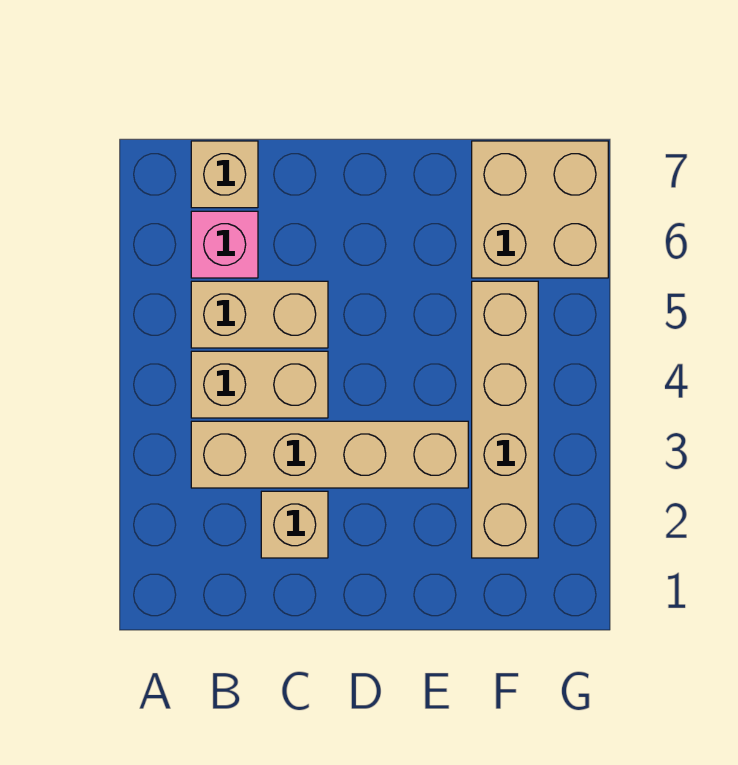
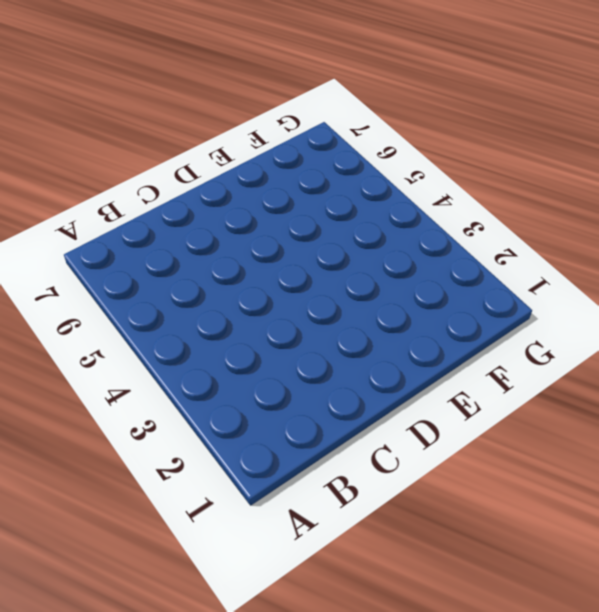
none -> tan brick B3:E3 level 1
none -> tan brick B4:C4 level 1

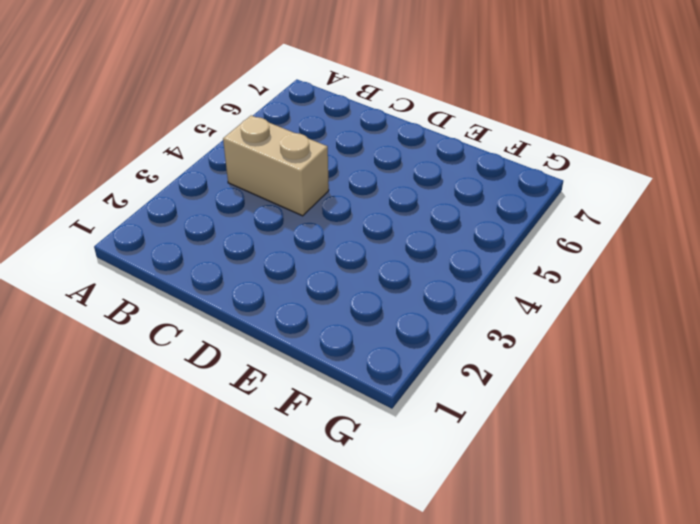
none -> tan brick B3:E3 level 1
none -> tan brick B5:C5 level 1

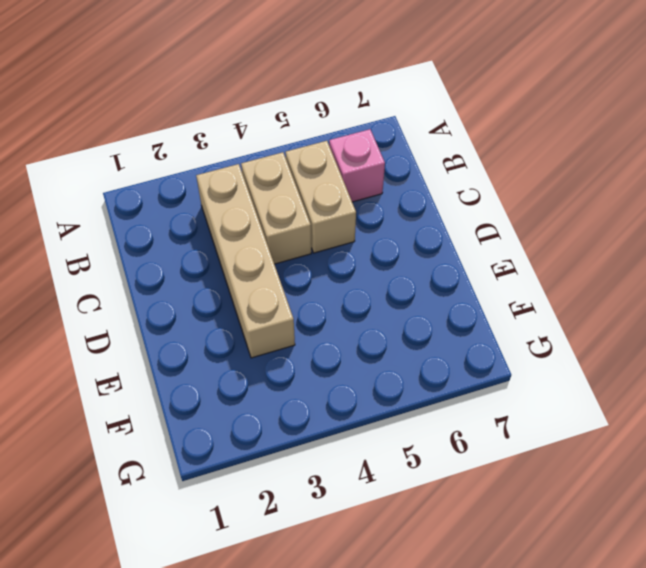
none -> tan brick B7 level 1
none -> tan brick C2 level 1

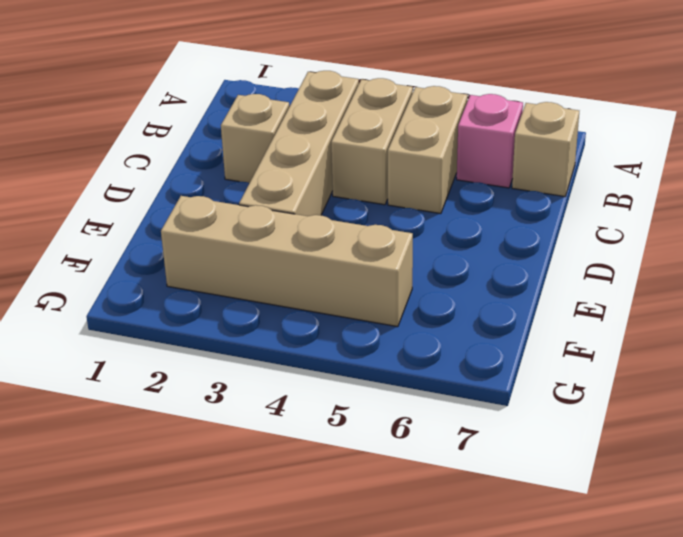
none -> tan brick F6:G7 level 1

